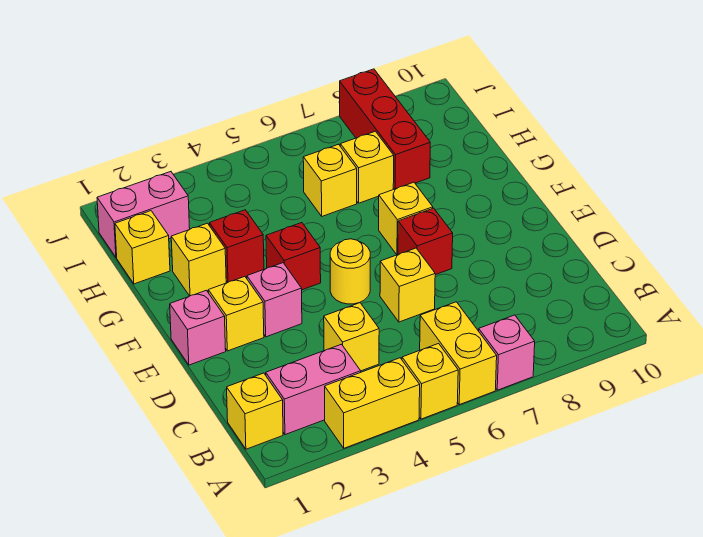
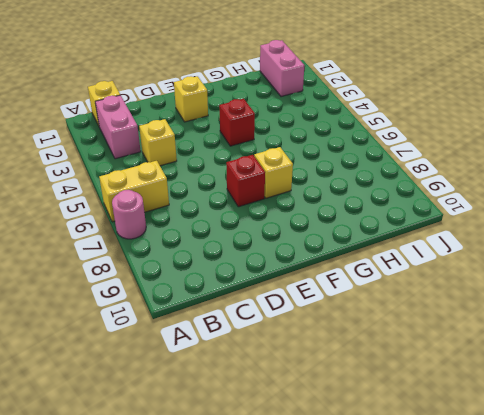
pink round brick A7 level 1 -> pink brick A7 level 1
none -> yellow brick A3:A4 level 1
none -> yellow brick A5 level 1
none -> yellow brick D6 level 1

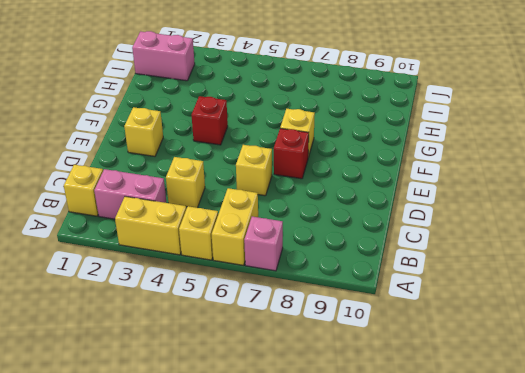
none -> pink brick E1 level 1
none -> pink brick E3 level 1
none -> yellow round brick E5 level 1

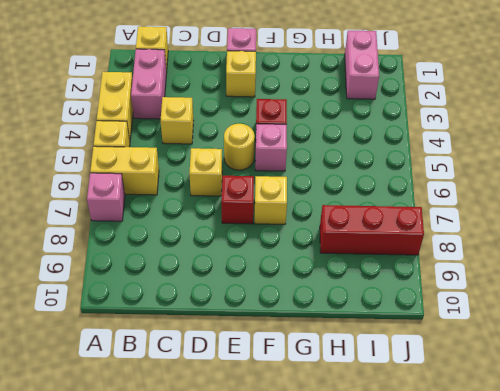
pink brick F5 level 1 -> pink brick E3 level 1
none -> yellow brick G2 level 1
none -> red brick G3 level 1
none -> yellow brick H1 level 1

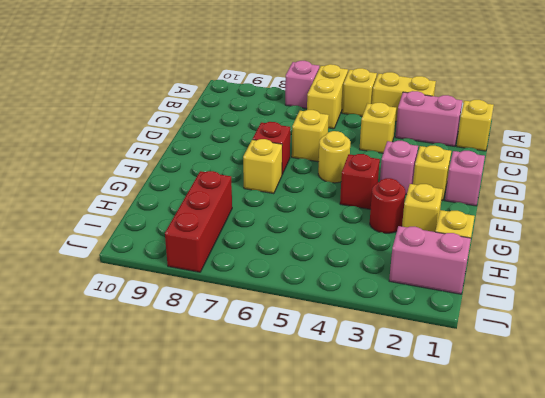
red round brick G3 level 1 -> red brick G3 level 1
none -> yellow brick H6 level 1
none -> yellow brick H7 level 1

